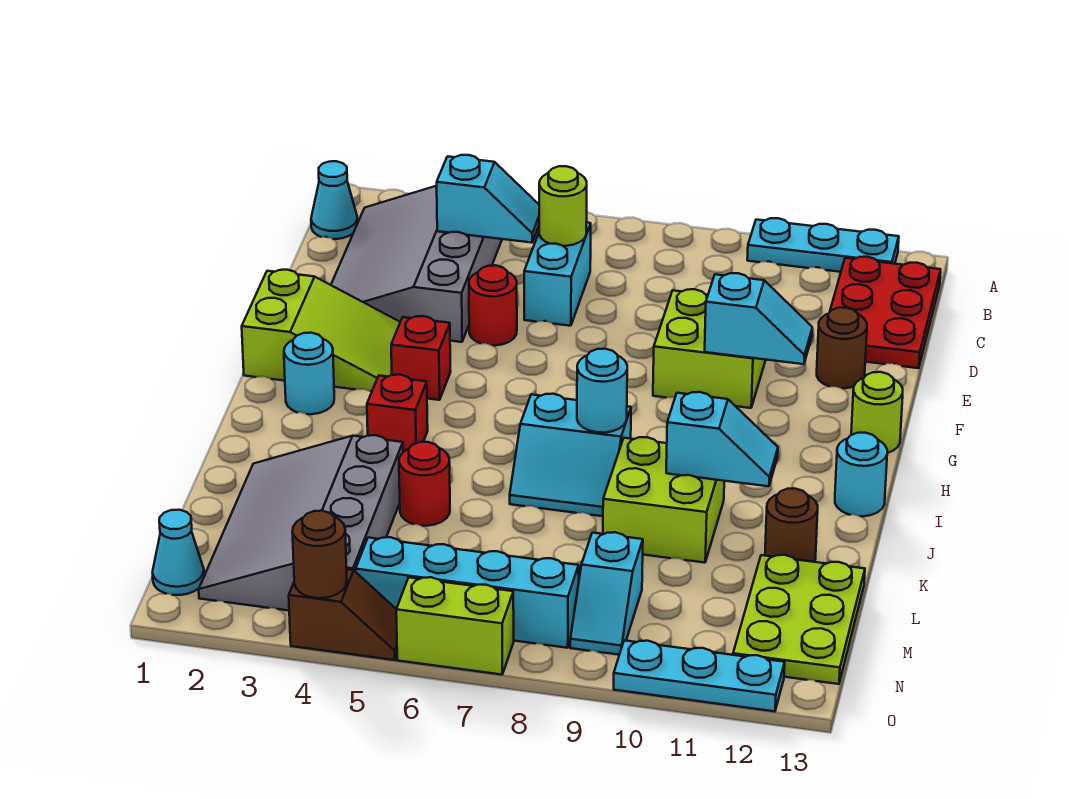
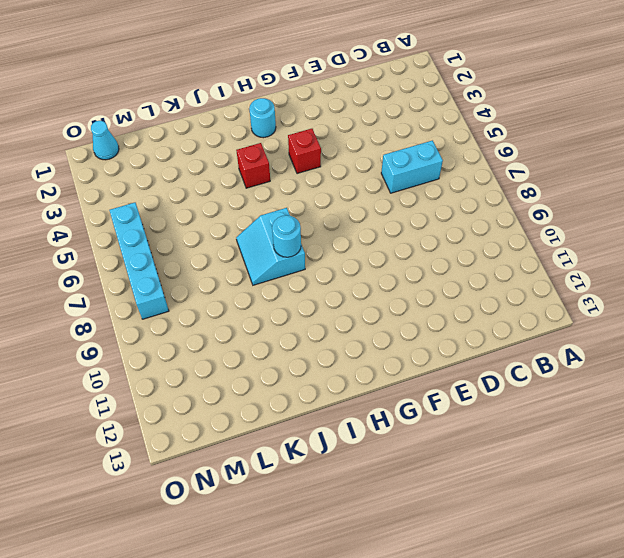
none -> cyan plate A10:A12 level 1
none -> cyan cone B1 level 1
none -> grey slope B2:E4 level 1 top 4
none -> red plate B12:D13 level 1

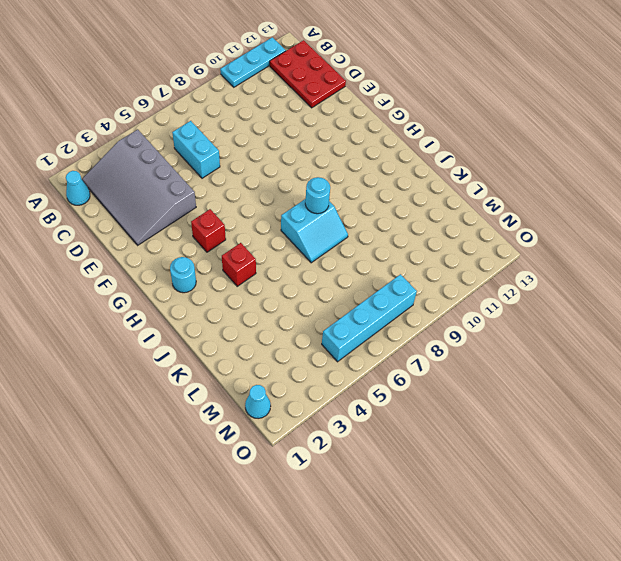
none -> red round brick E5 level 1
none -> lime brick E9:F10 level 1
none -> brown round brick E12 level 1
none -> lime slope F1:G3 level 1 top 1

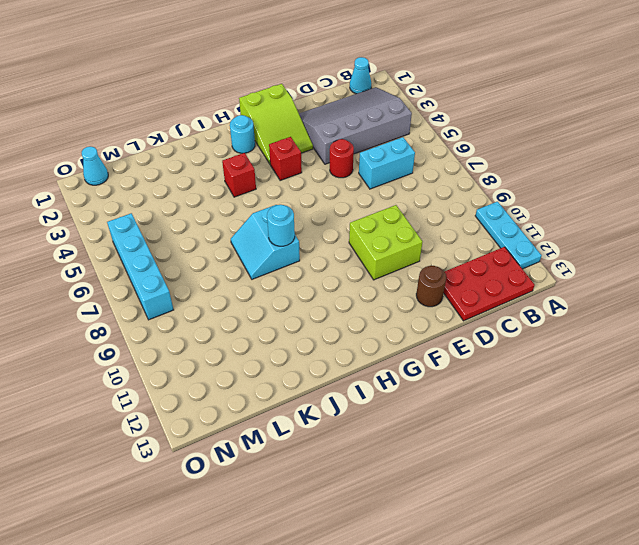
none -> lime round brick G13 level 1
none -> cyan round brick I13 level 1
none -> lime brick J9:K10 level 1
none -> grey slope K2:N4 level 1 top 4

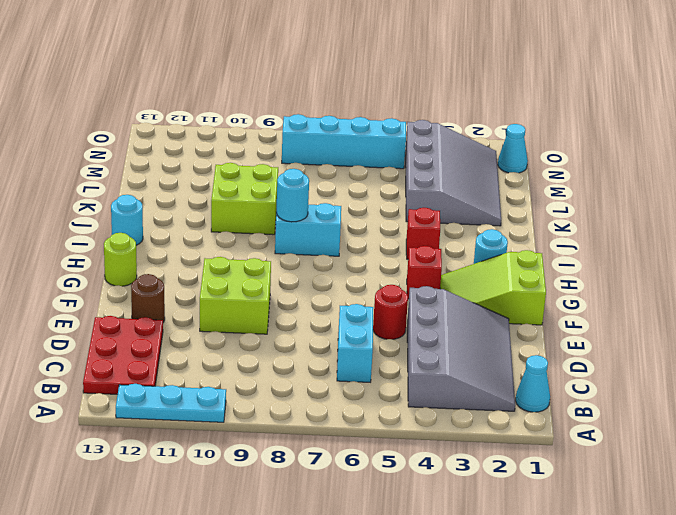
none -> red round brick K5 level 1
none -> brown round brick K12 level 1
none -> lime plate L12:N13 level 1
none -> cyan slope M9:N9 level 1 top M

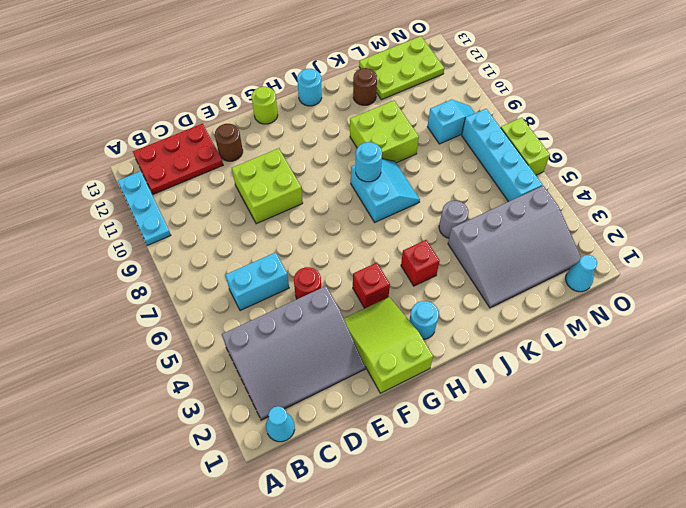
grey round brick K5 level 1 -> red round brick K5 level 1
none -> brown slope O4:O5 level 1 top 4
none -> cyan plate O10:O12 level 1
none -> cyan slope C4:C5 level 2 top 4
none -> lime round brick C6 level 2

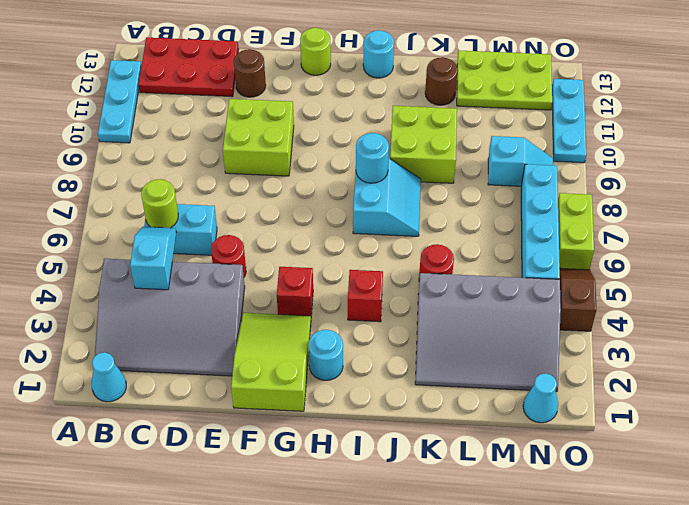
none -> cyan slope F10:F11 level 2 top 10
none -> cyan slope J10:J11 level 2 top 10
none -> brown round brick O4 level 2

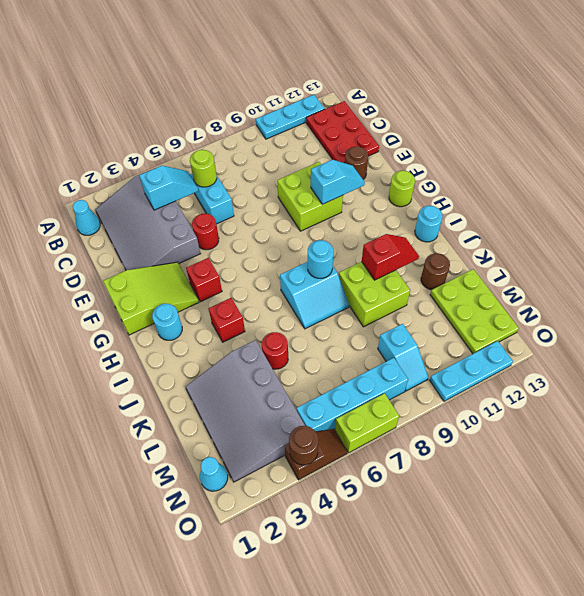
red slope J10:J11 level 2 top 10 -> cyan slope J10:J11 level 2 top 10

